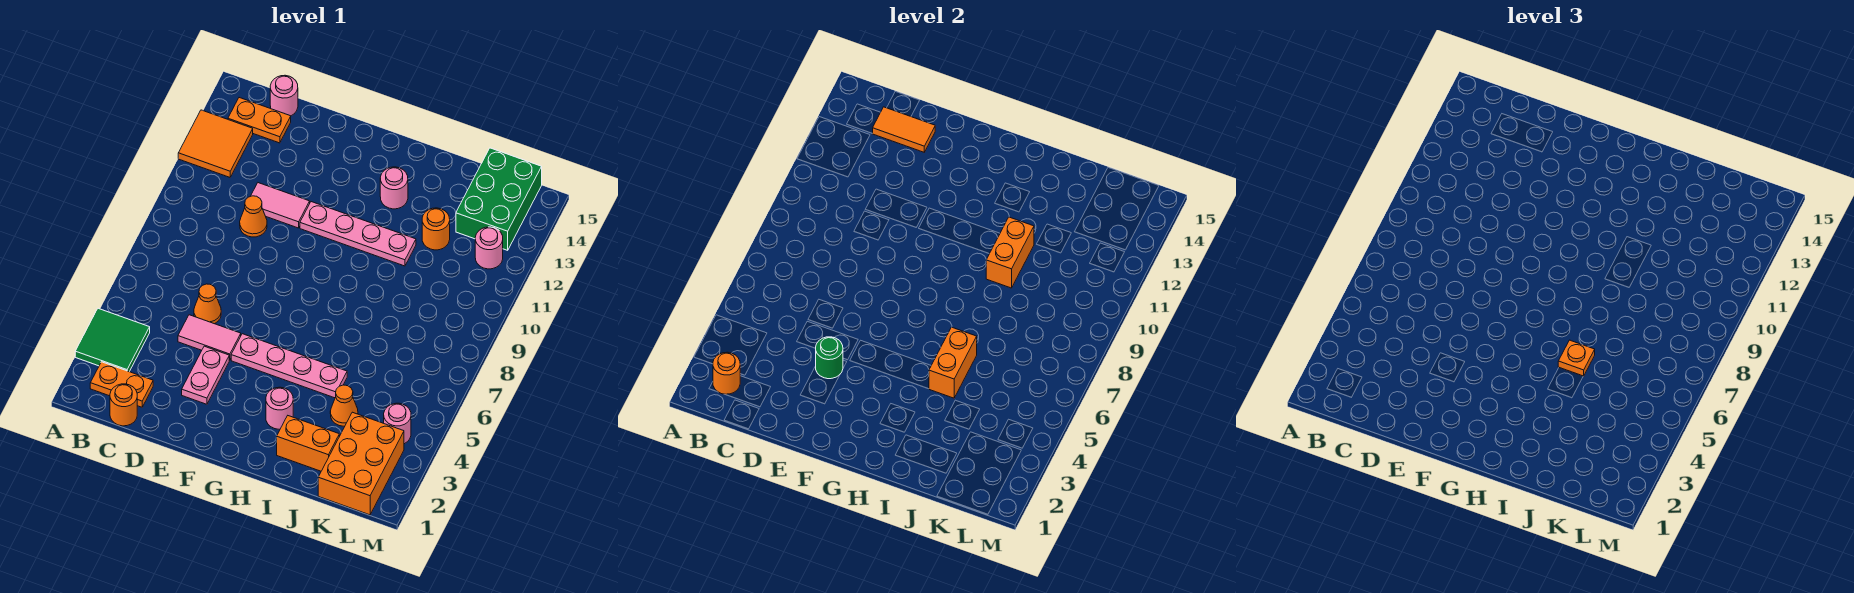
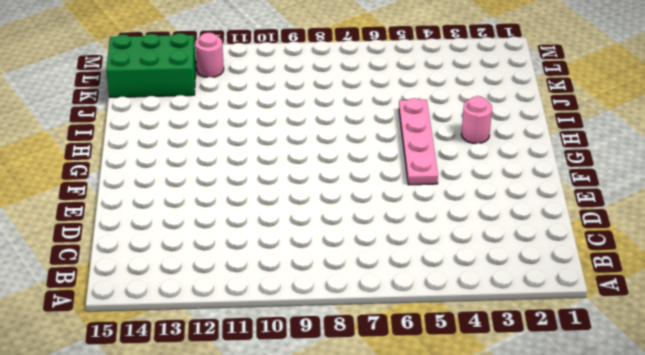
none -> green tile A3:B4 level 1
none -> orange tile A12:B13 level 1
none -> orange plate B2:C2 level 1

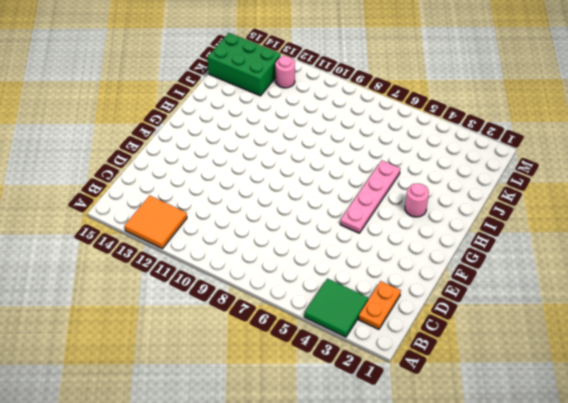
none -> orange plate B14:C14 level 1
none -> orange round brick C1 level 1
none -> pink round brick C15 level 1

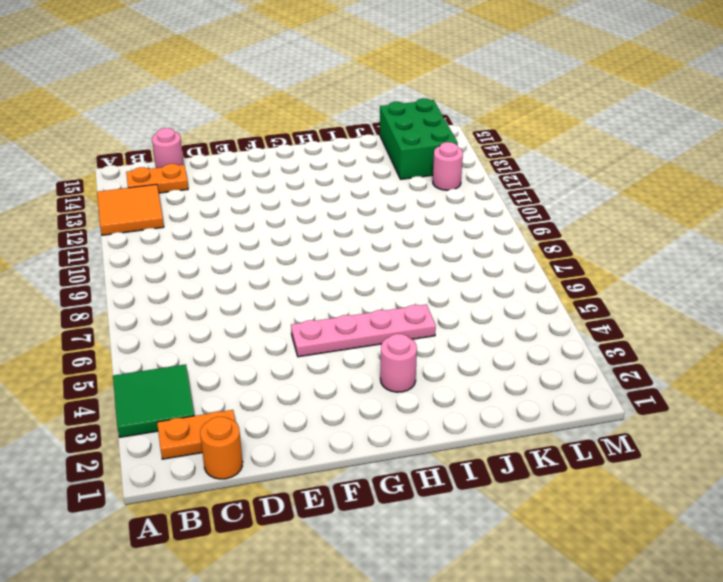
none -> pink tile D5:E5 level 1
none -> orange cone D6 level 1
none -> orange cone D10 level 1

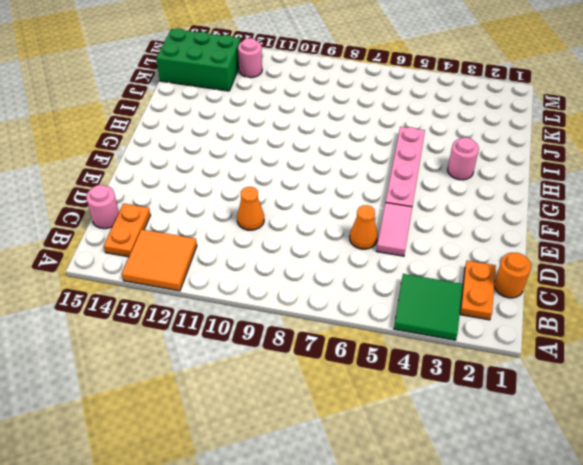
none -> pink tile D11:E11 level 1
none -> pink plate E3:E4 level 1
none -> pink plate F11:I11 level 1

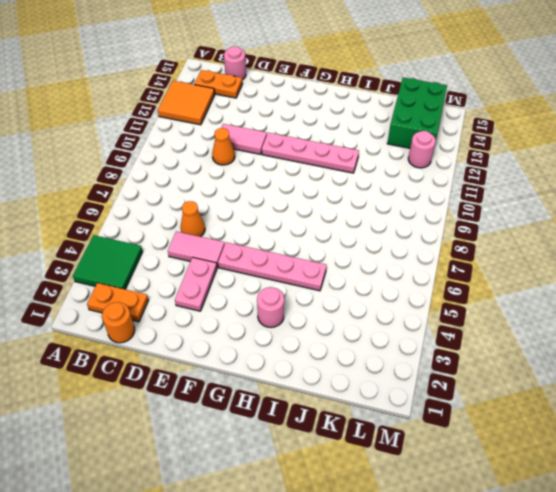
none -> pink round brick H13 level 1
none -> orange brick I2:J2 level 1
none -> orange cone J4 level 1

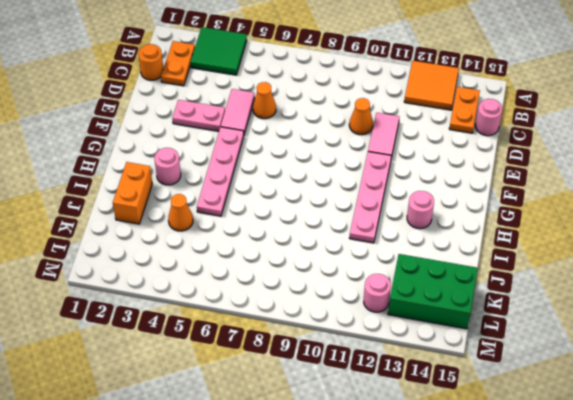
none -> orange round brick J12 level 1
none -> orange brick K1:L3 level 1
none -> pink round brick L4 level 1

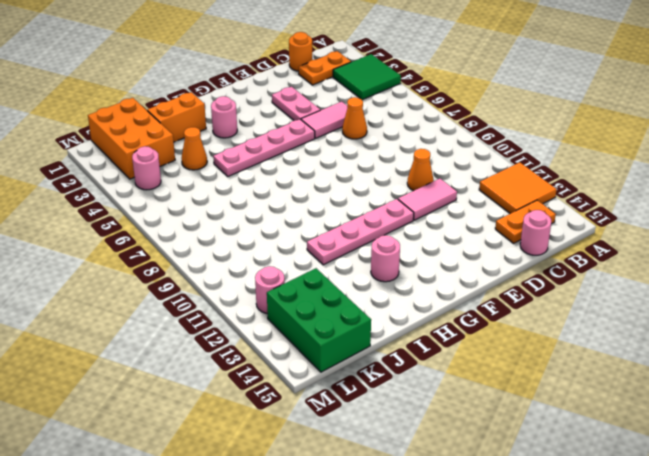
none -> orange round brick J12 level 1
none -> orange round brick B2 level 2
none -> orange tile C14:D14 level 2

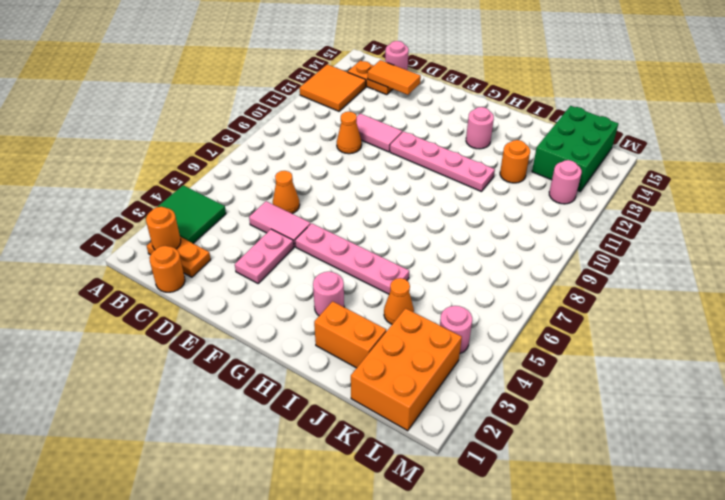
none -> green round brick E4 level 2
none -> orange brick I5:I6 level 2
none -> orange brick I10:I11 level 2

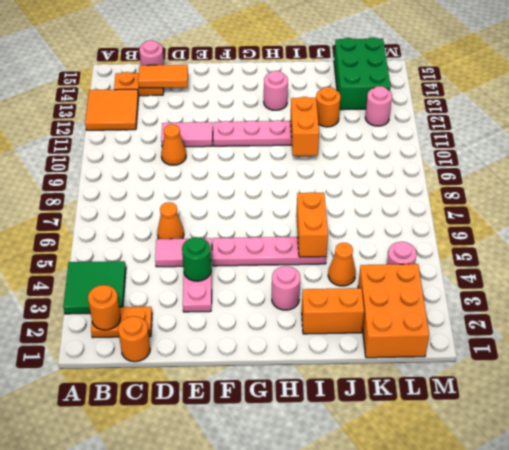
none -> orange plate I6 level 3

